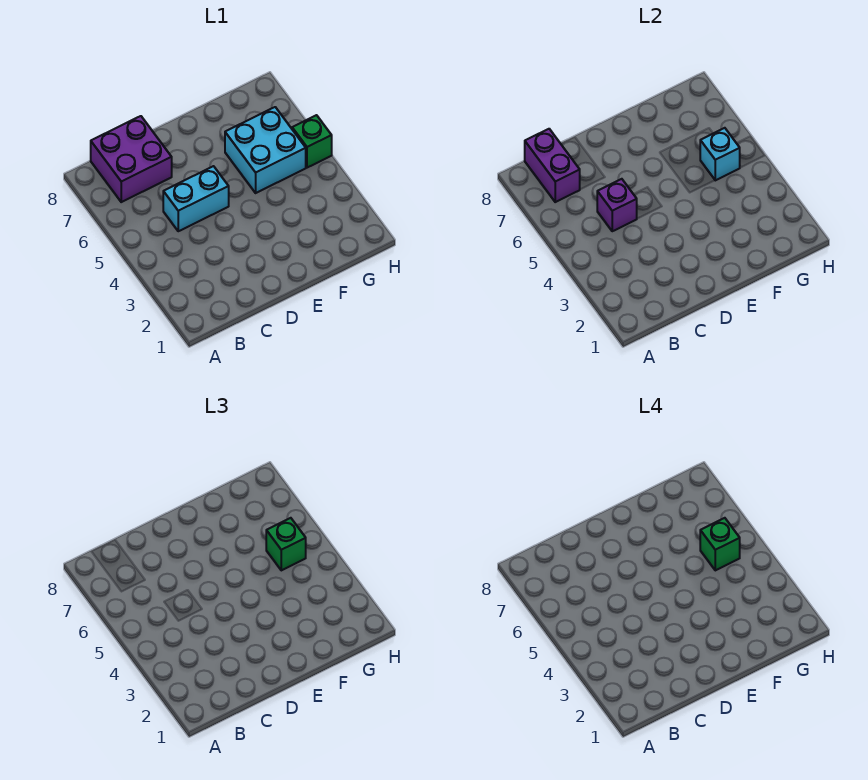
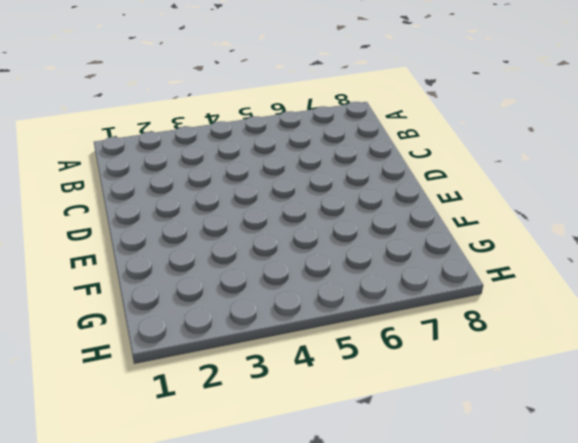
none -> purple brick B7:C8 level 1
none -> cyan brick C5:D5 level 1

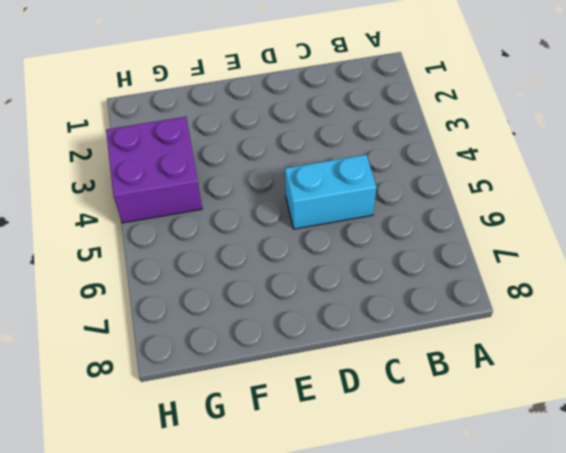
purple brick G3:H4 level 1 -> purple brick B7:C8 level 1
none -> cyan brick F5:G6 level 1
none -> green brick H5 level 1

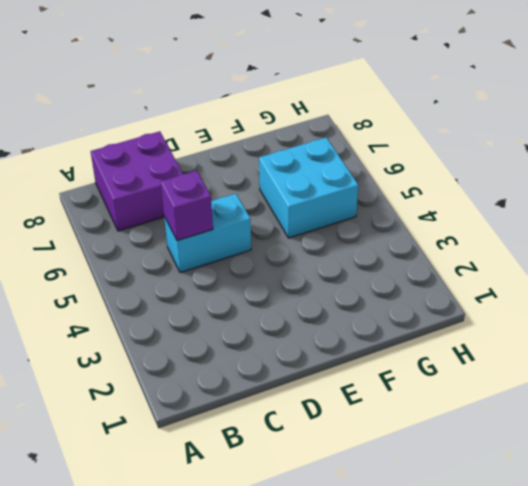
none -> green brick H5 level 1
none -> purple brick B7:B8 level 2

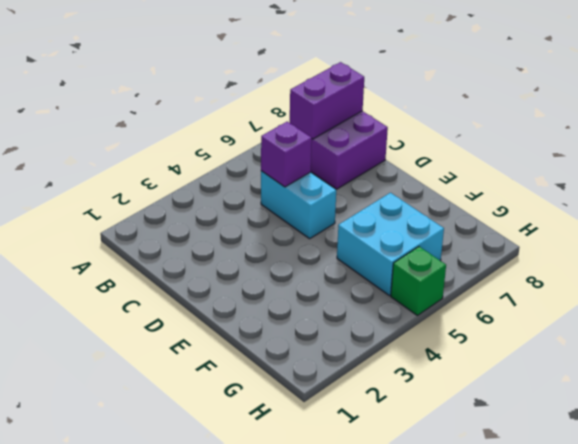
none -> cyan brick G5 level 2
none -> green brick G5 level 3

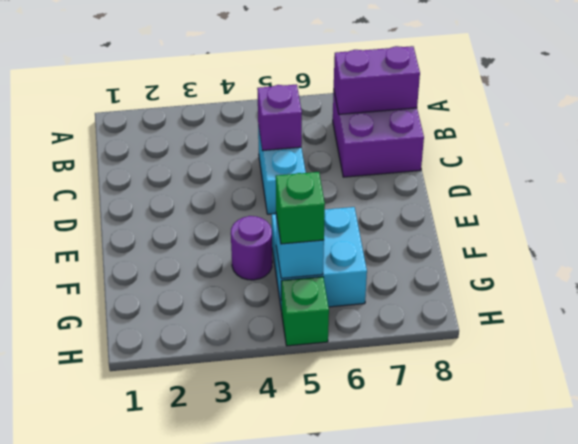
purple round brick F4 level 1 -> none
none -> green brick G5 level 4

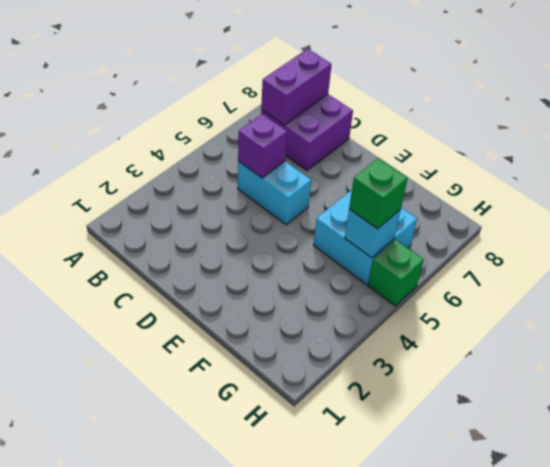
none -> green brick G5 level 4

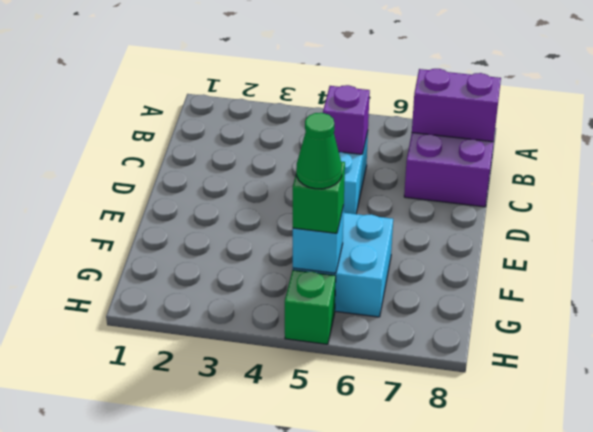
green cone G5 level 4 -> green brick G5 level 4

